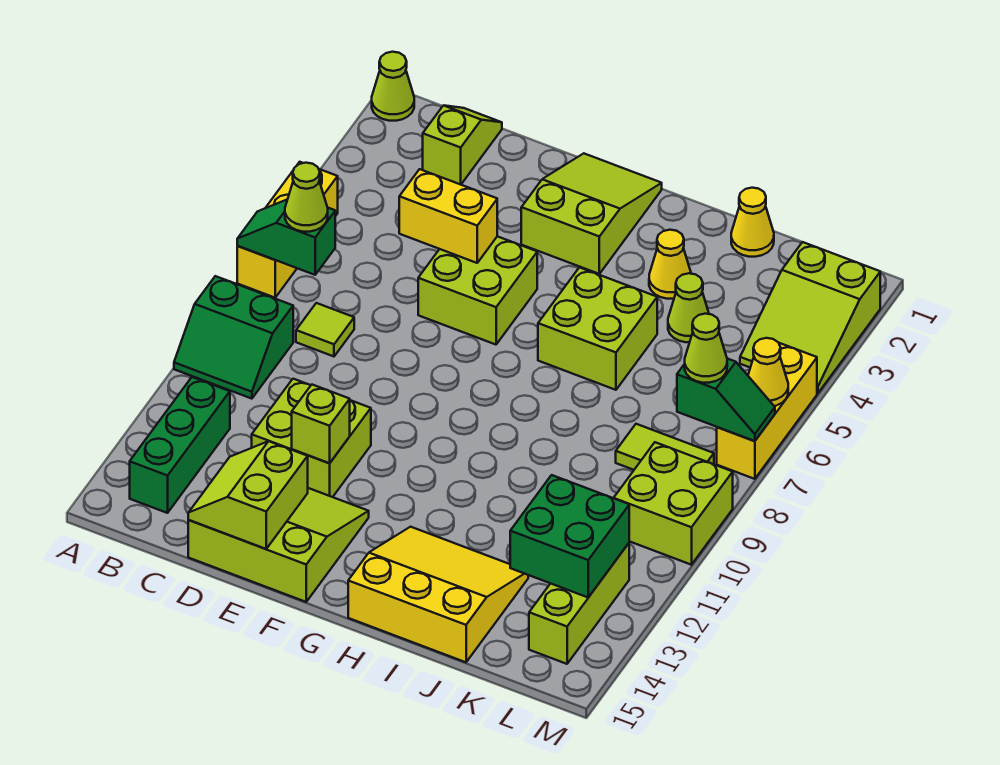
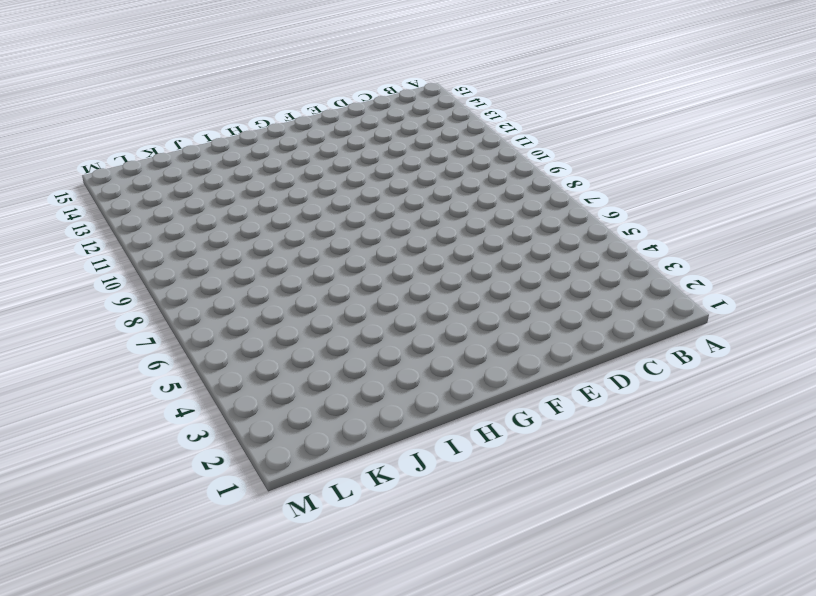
none -> lime cone A1 level 1
none -> yellow brick A5:A7 level 1
none -> green slope A9:B10 level 1 top 9

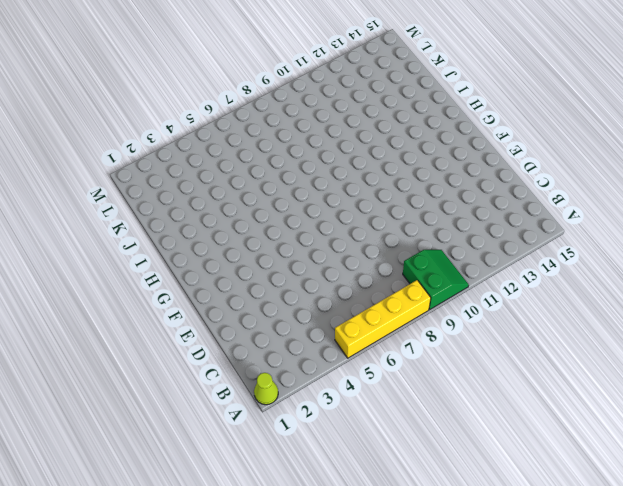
yellow brick A5:A8 level 1 -> yellow brick A5:A7 level 1
none -> green brick B12:B14 level 1
none -> lime slope C1:C2 level 1 top 2
none -> lime tile C8 level 1

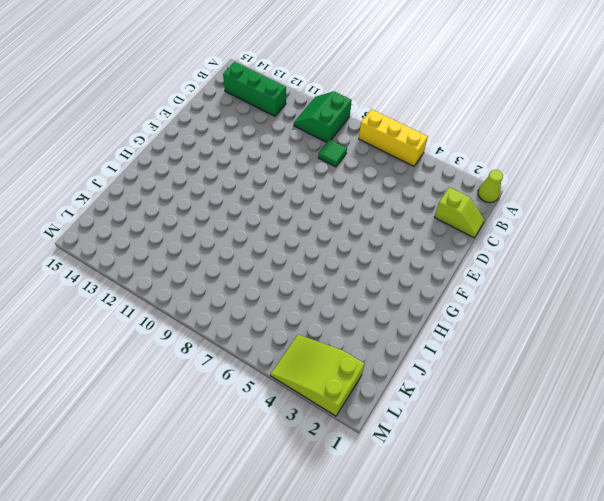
green tile C8 level 1 -> lime tile C8 level 1
none -> lime brick D11:E12 level 1
none -> lime slope D13:F15 level 1 top 15
none -> lime brick E5:F6 level 1

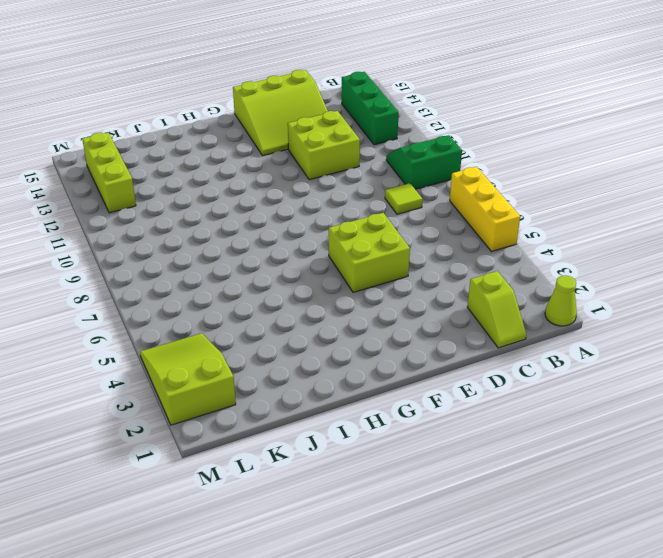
none -> lime slope F1:G3 level 1 top 3
none -> lime brick H5:I6 level 1
none -> yellow slope H13:J15 level 1 top 15

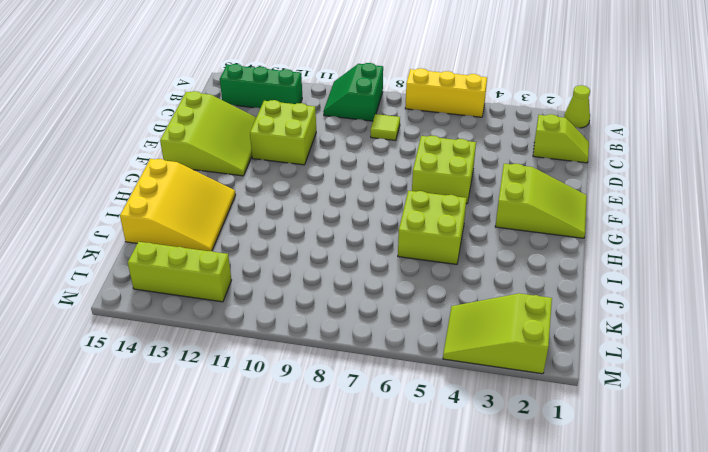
none -> yellow cone I3 level 1
none -> yellow cone J1 level 1
none -> lime cone J4 level 1

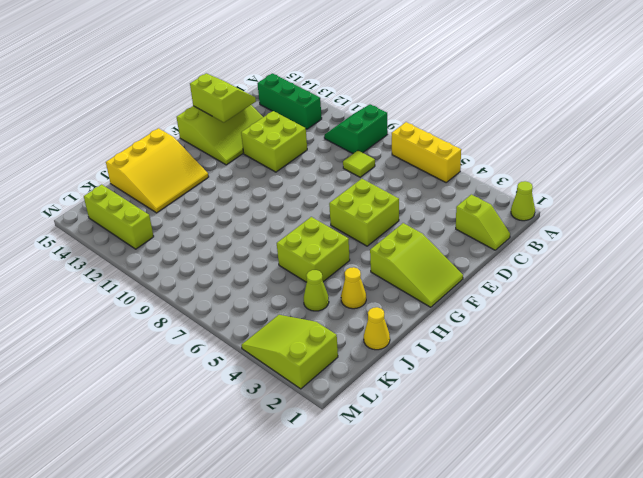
none -> lime tile K8:L8 level 1
none -> lime brick L9:M10 level 1
none -> yellow brick M5:M7 level 1

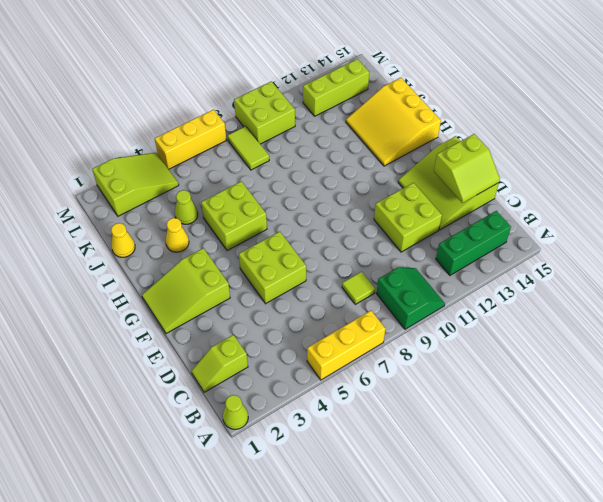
none -> green slope A7:B7 level 2 top B
none -> yellow brick D5:E5 level 2
none -> lime brick E12 level 2

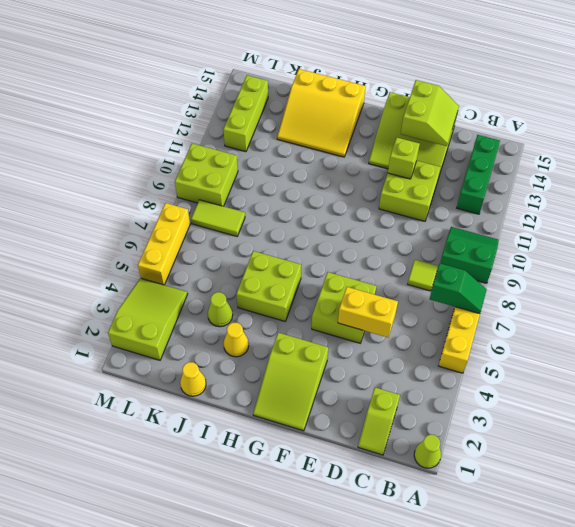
none -> green brick K12:L13 level 2
none -> green slope L7:M7 level 2 top L
none -> yellow cone M6 level 2

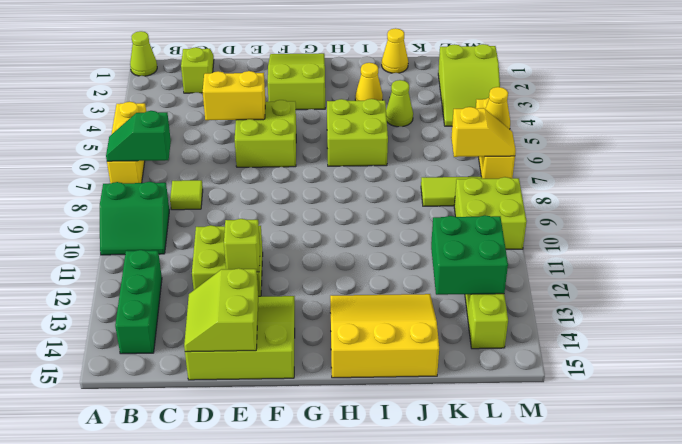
yellow slope L7:M7 level 2 top L -> green slope L7:M7 level 2 top L
none -> lime cone B7 level 3
none -> lime cone L7 level 3

